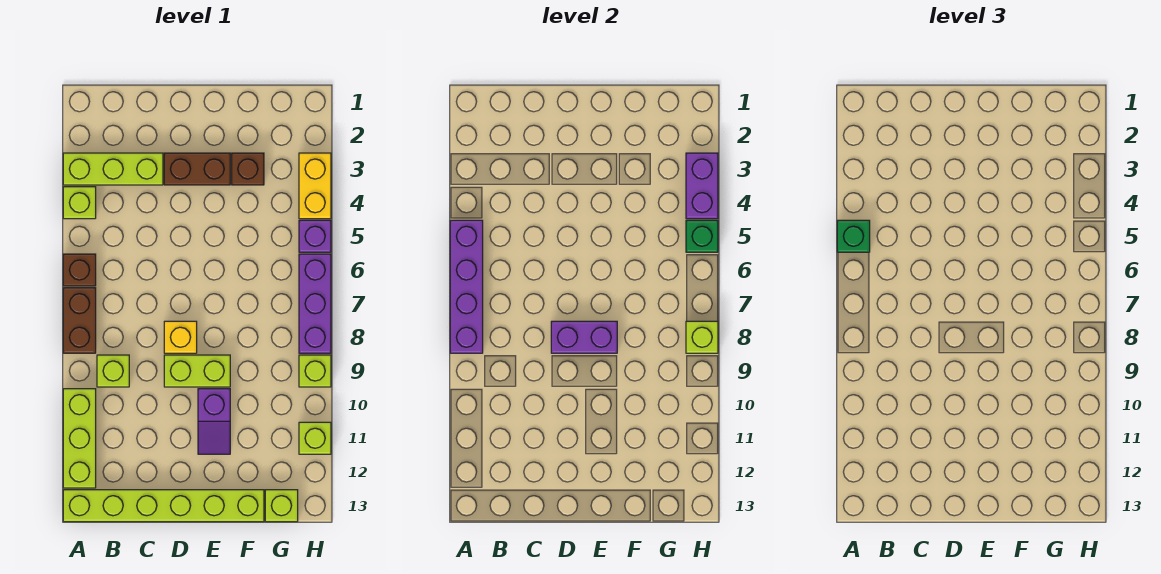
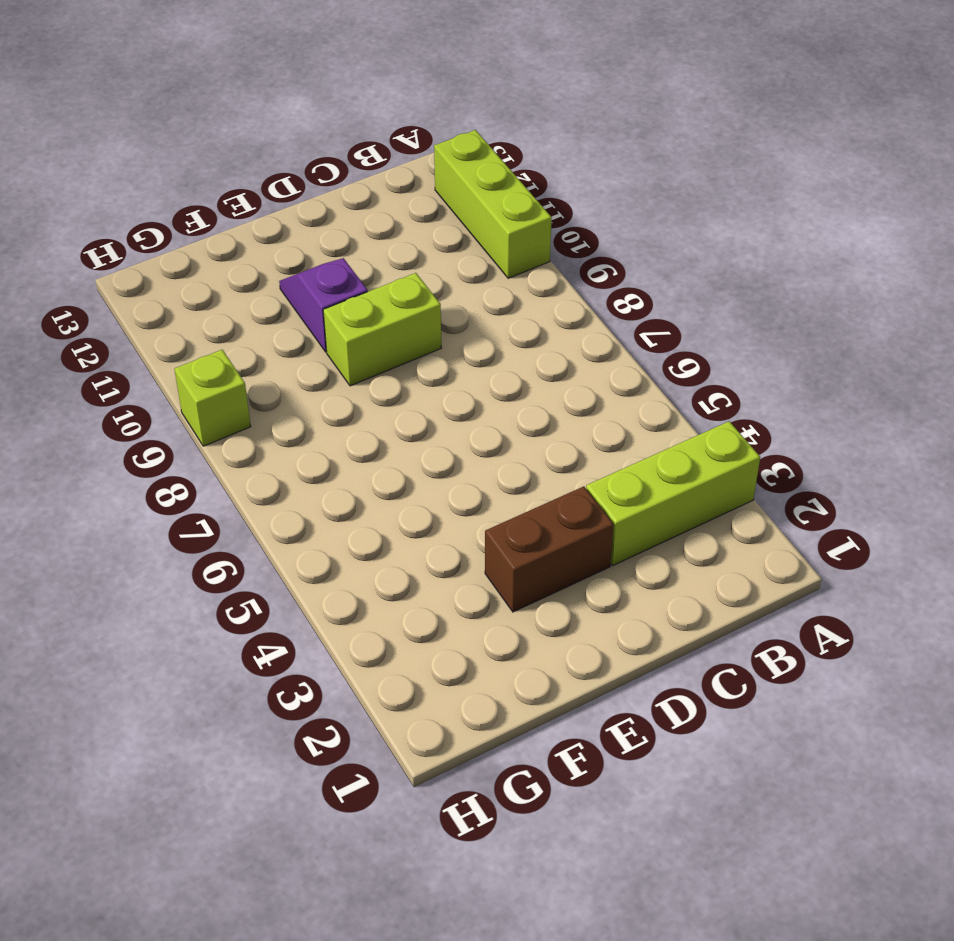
none -> lime brick A4 level 1
none -> brown brick A6 level 1
none -> brown brick A7:A8 level 1

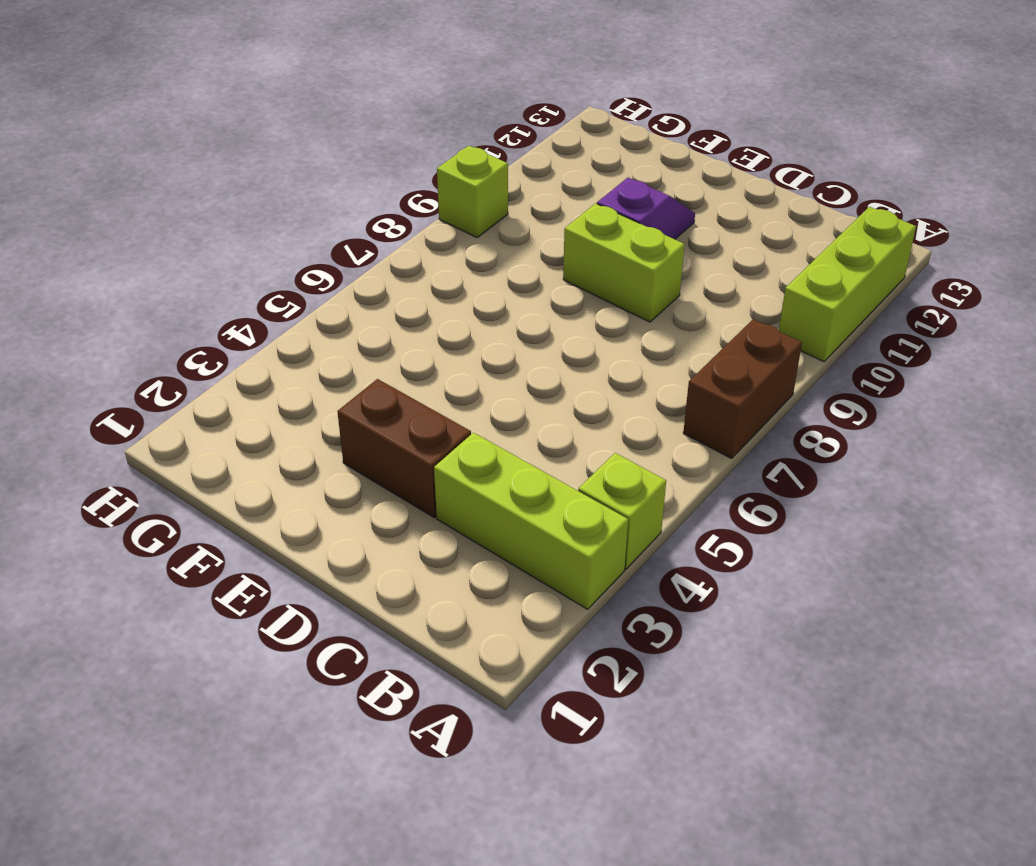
none -> brown brick A6 level 1
none -> lime brick A13:F13 level 1
none -> lime brick B9 level 1

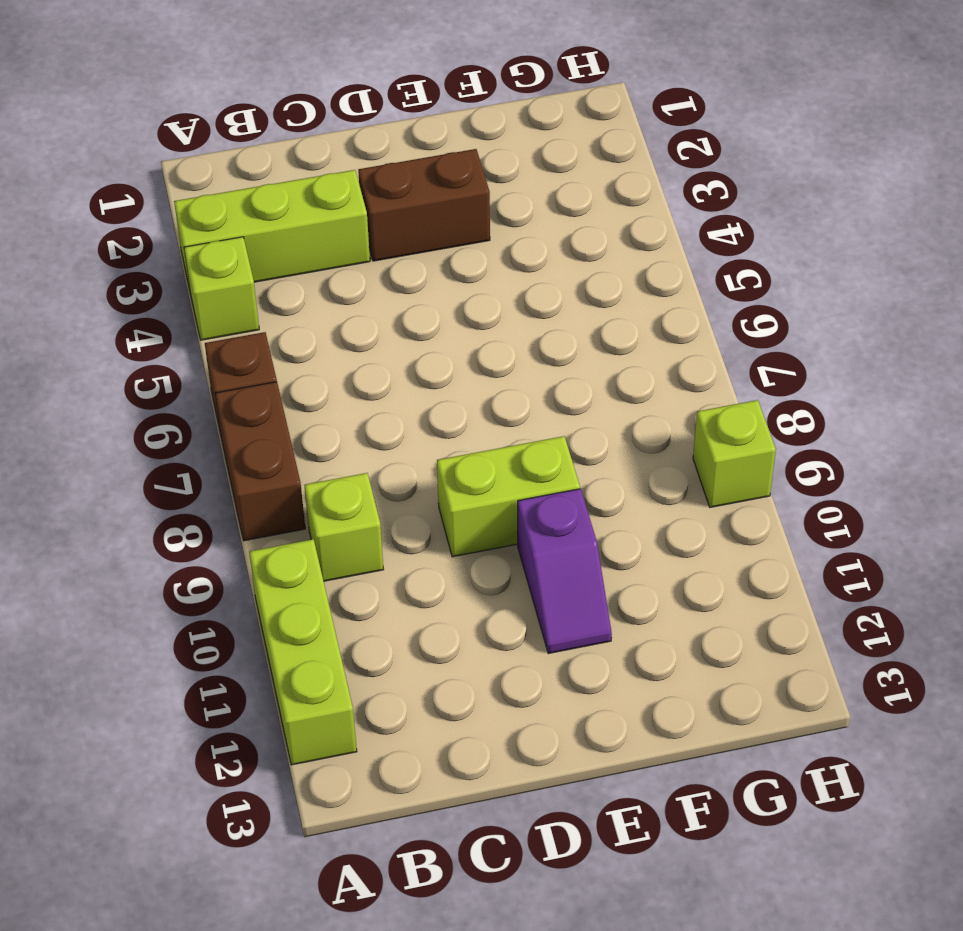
none -> lime brick A13:F13 level 1
none -> yellow brick D8 level 1
none -> brown brick F3 level 1

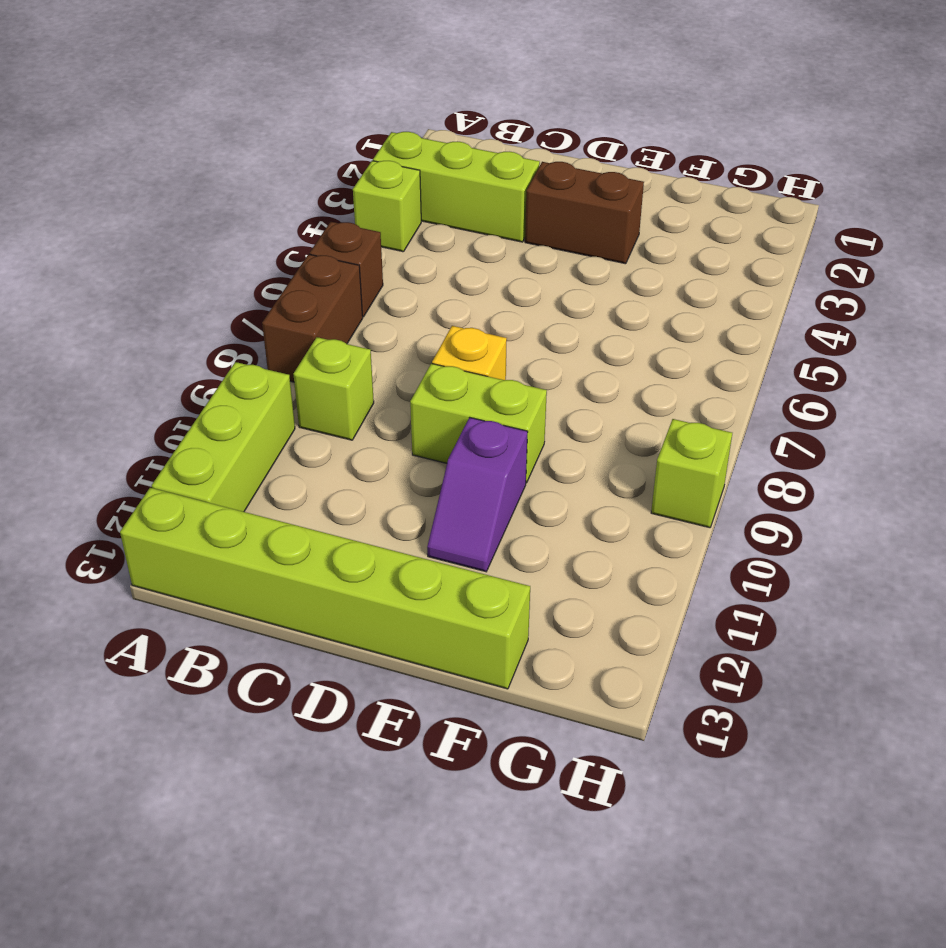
none -> brown brick F3 level 1
none -> lime brick G13 level 1
none -> yellow brick H3:H4 level 1

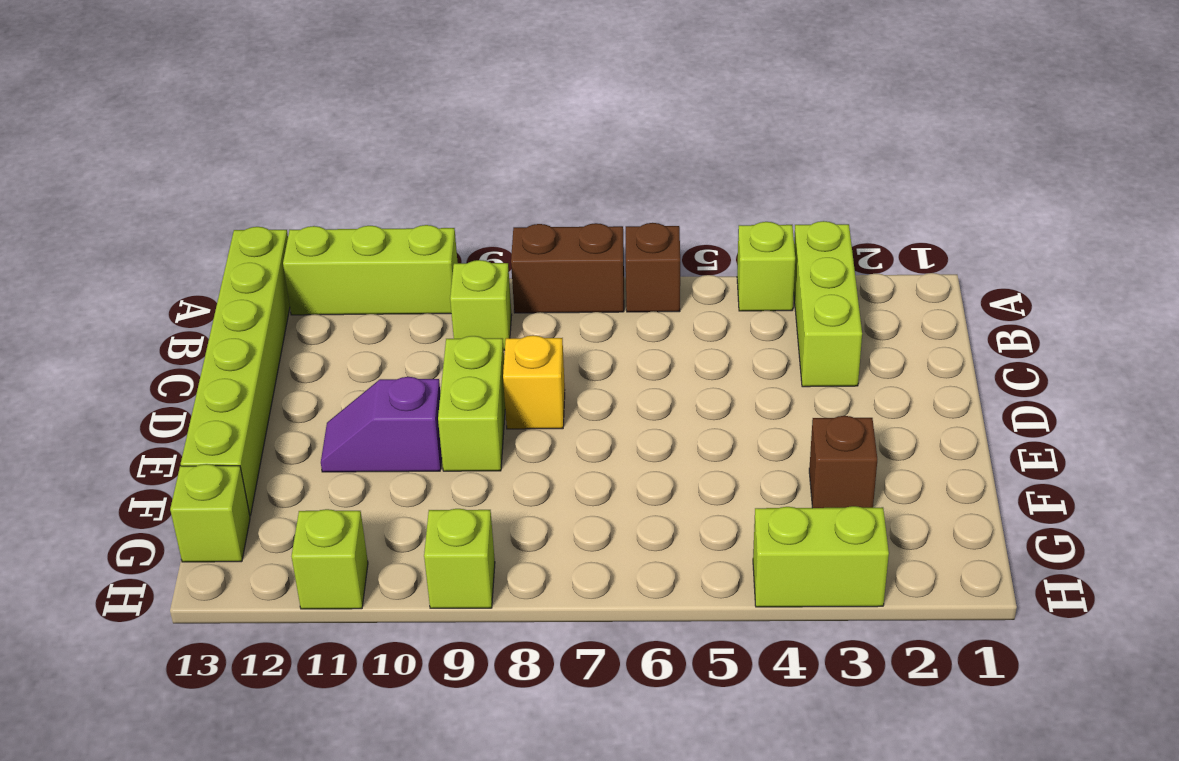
lime brick H3:H4 level 1 -> yellow brick H3:H4 level 1
none -> brown brick D3:E3 level 1
none -> purple brick H5 level 1
none -> purple brick H6:H8 level 1

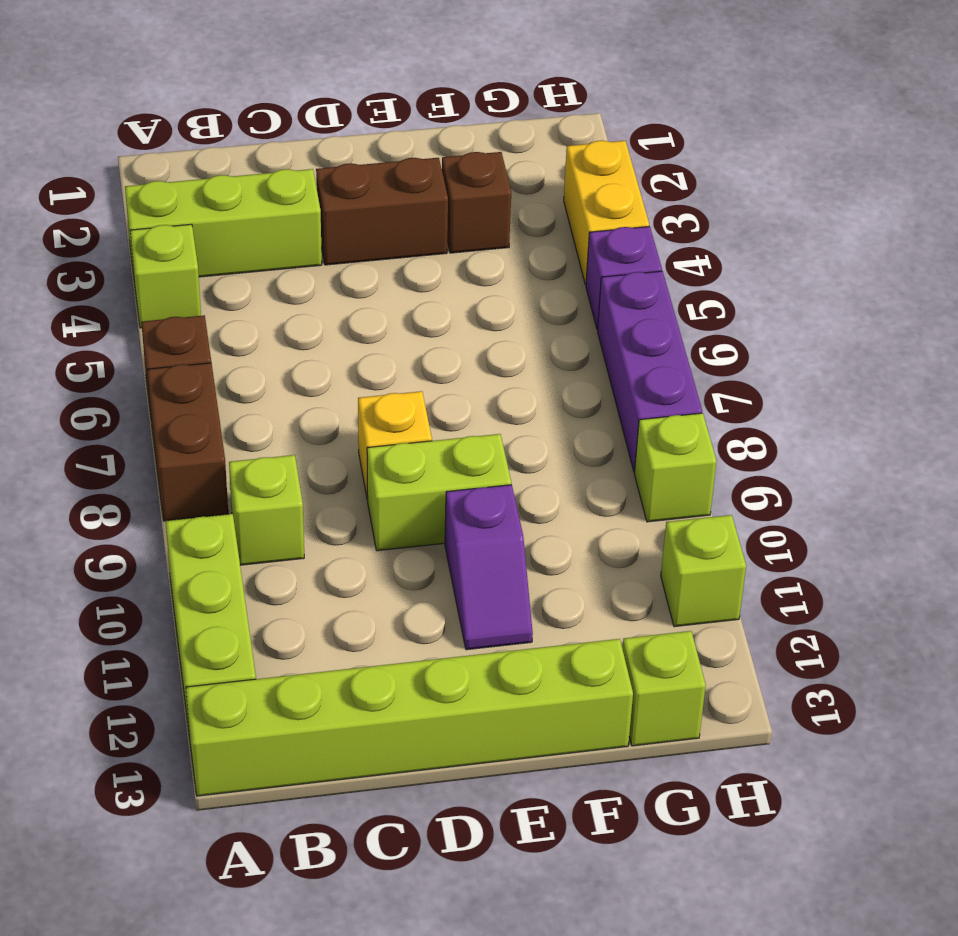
none -> purple brick A5:A8 level 2
none -> purple brick D8:E8 level 2
none -> purple brick H3:H4 level 2

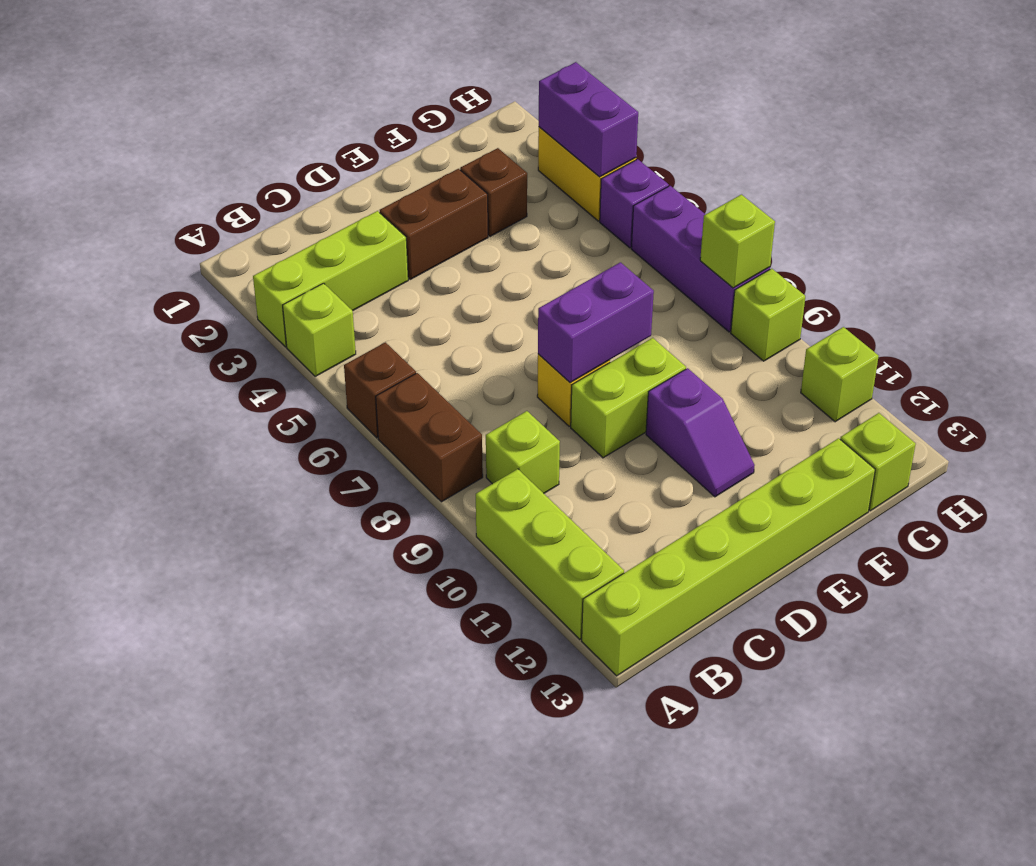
none -> purple brick A5:A8 level 2
none -> green brick H5 level 2
none -> green brick A5 level 3

